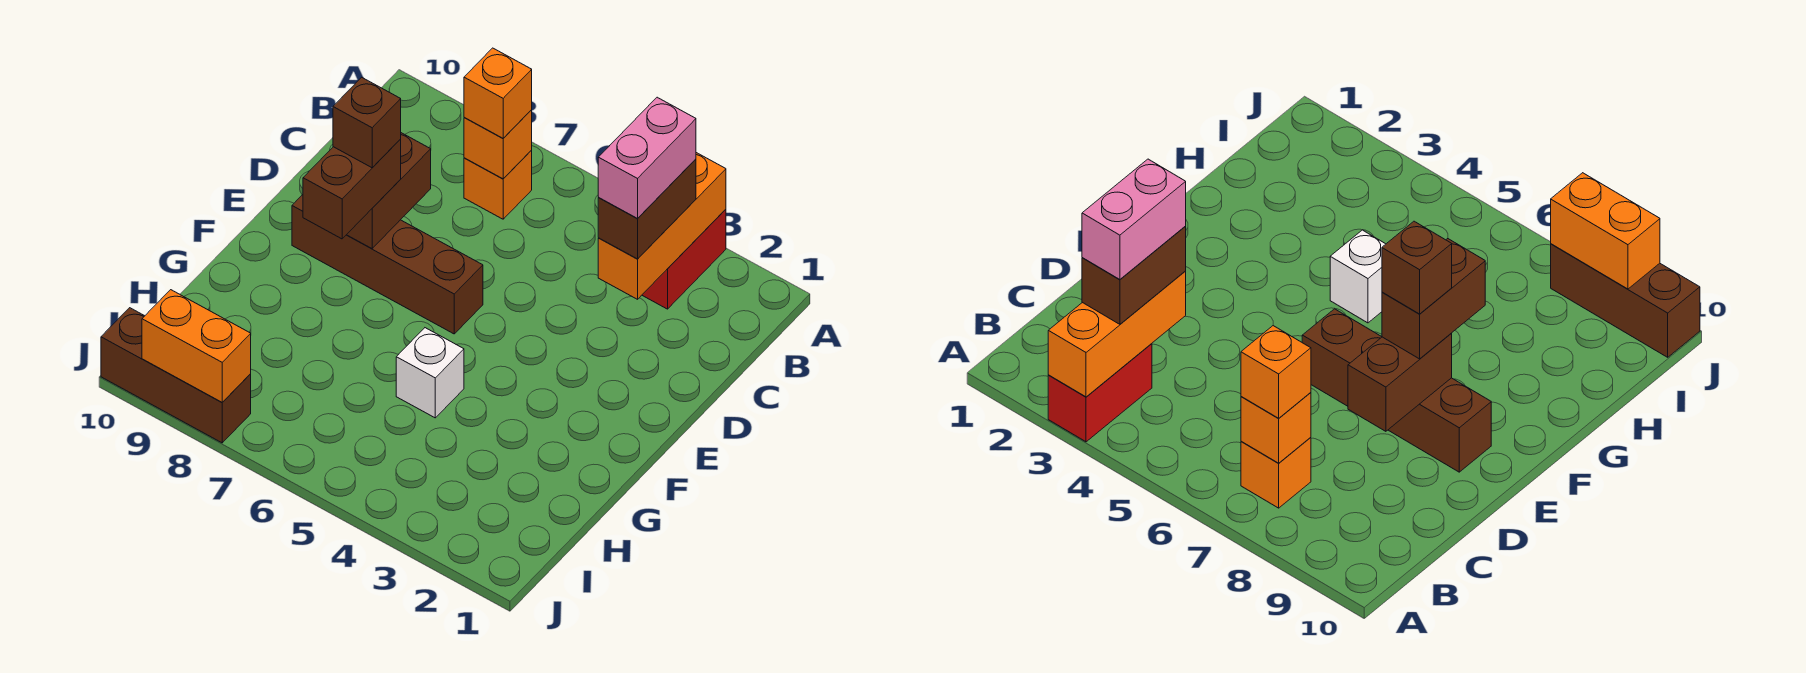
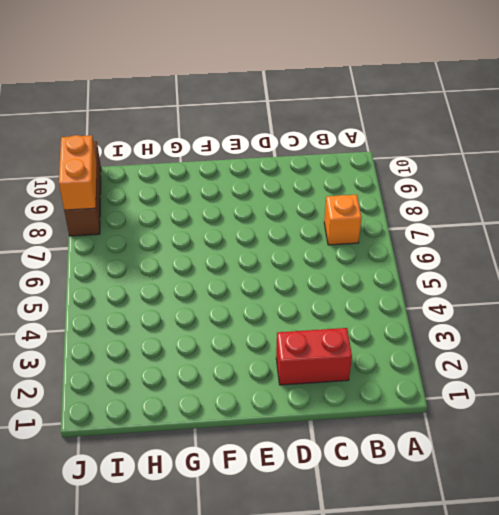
red brick C2:D2 level 1 -> red brick A3:B3 level 1
none -> brown brick E6:E9 level 1
none -> white brick G5 level 1
none -> orange brick A3:C3 level 2

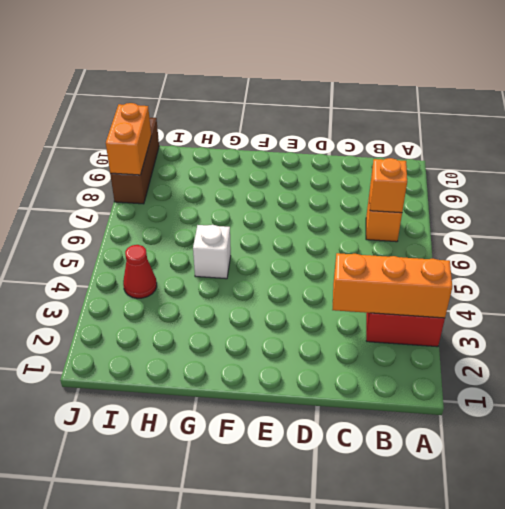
red cone I4 level 1 -> none
none -> brown brick E6:E9 level 1
none -> brown brick D8:E8 level 2
none -> brown brick B3:C3 level 3

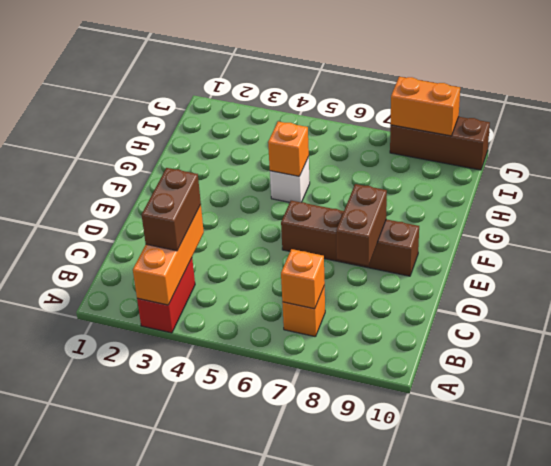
orange brick G5 level 2 -> orange brick B7 level 3
none -> brown brick E8:F8 level 3
none -> pink brick B3:C3 level 4
none -> brown brick E8 level 4

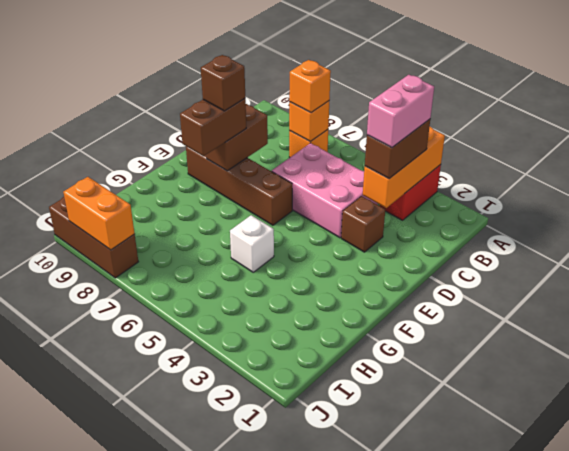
pink brick C4:D6 level 1 -> none
brown brick D3 level 1 -> none

